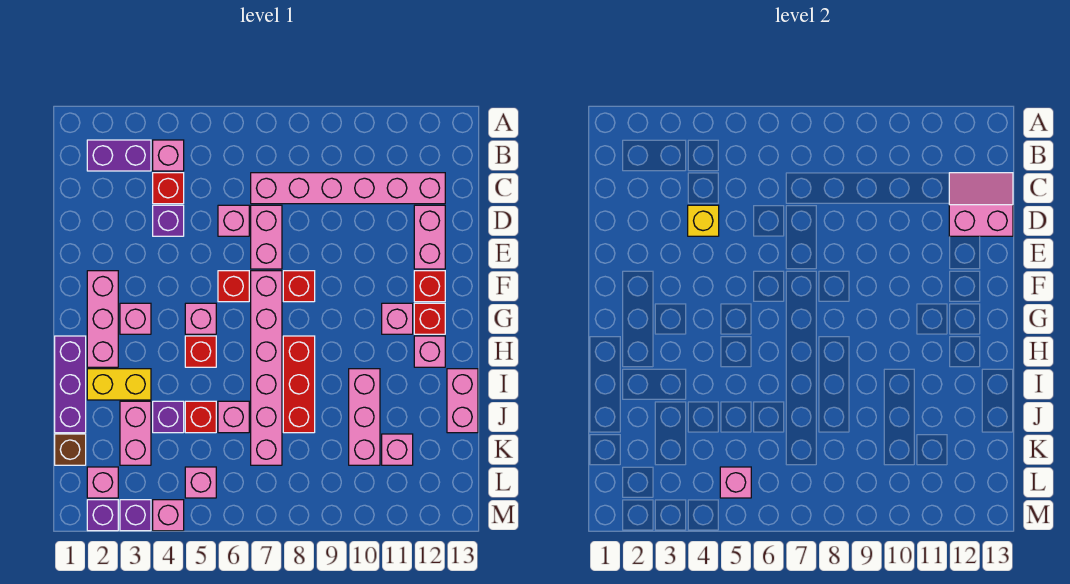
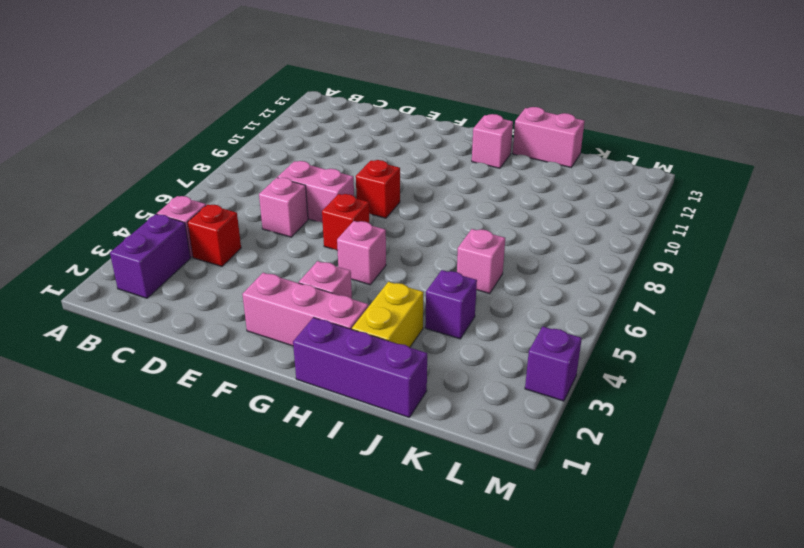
none -> pink brick C7:C12 level 1
none -> purple brick D4 level 1
none -> pink brick D12:E12 level 1
none -> pink brick F7:K7 level 1

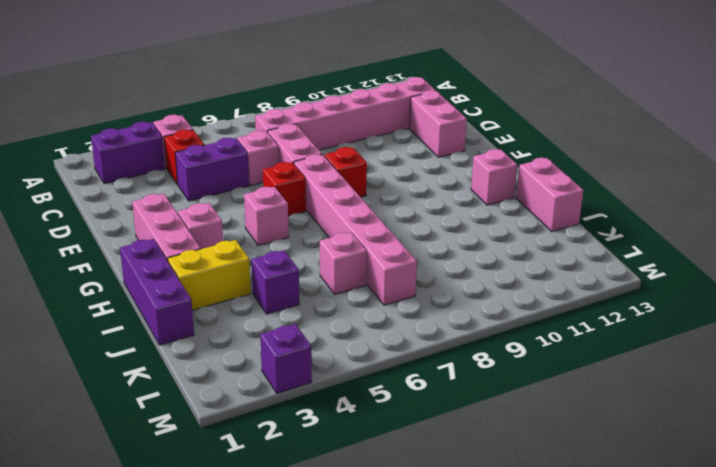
purple brick D4:D5 level 1 -> purple brick D4 level 1
none -> red brick F12 level 1
none -> pink brick G11 level 1
none -> red brick G12 level 1
none -> red brick H5 level 1

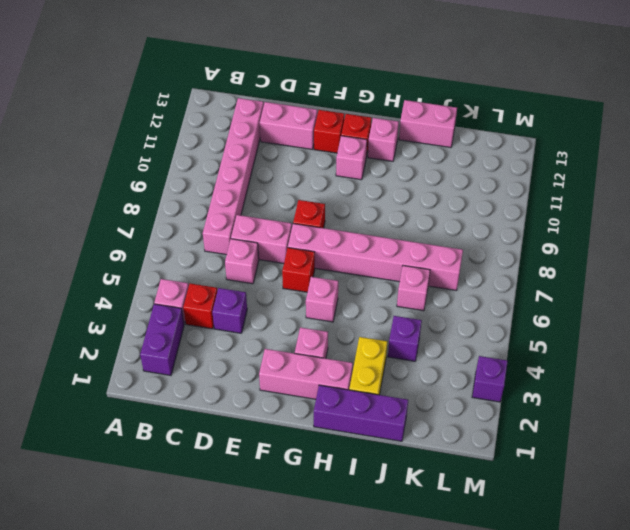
none -> red brick H5 level 1
none -> red brick H8:J8 level 1
none -> pink brick I10:K10 level 1
none -> pink brick J3:K3 level 1

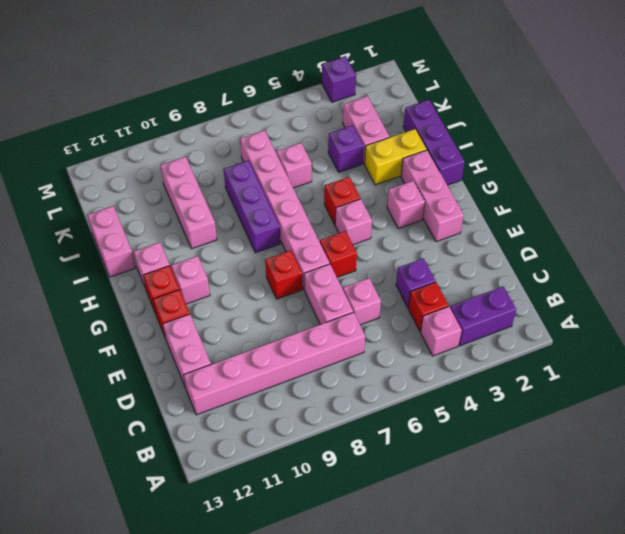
purple brick H8:J8 level 1 -> red brick H8:J8 level 1
none -> red brick J5 level 1
none -> brown brick K1 level 1
none -> pink brick K11 level 1
none -> pink brick L2 level 1

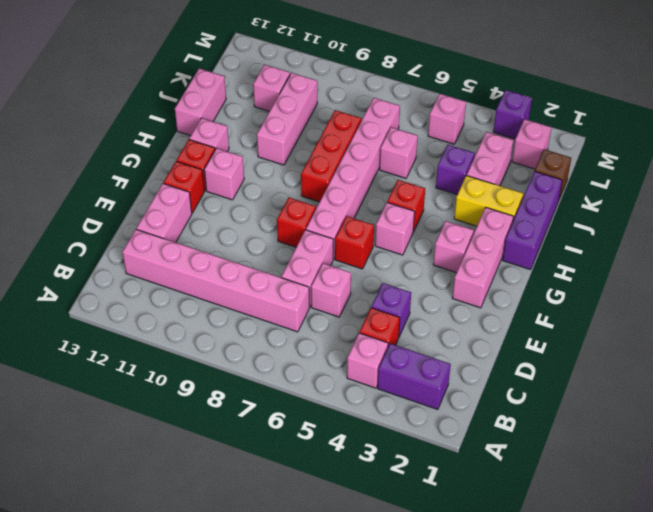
none -> red brick J5 level 1
none -> purple brick M2 level 1
none -> pink brick M4 level 1
none -> pink slope C12:D13 level 2 top D

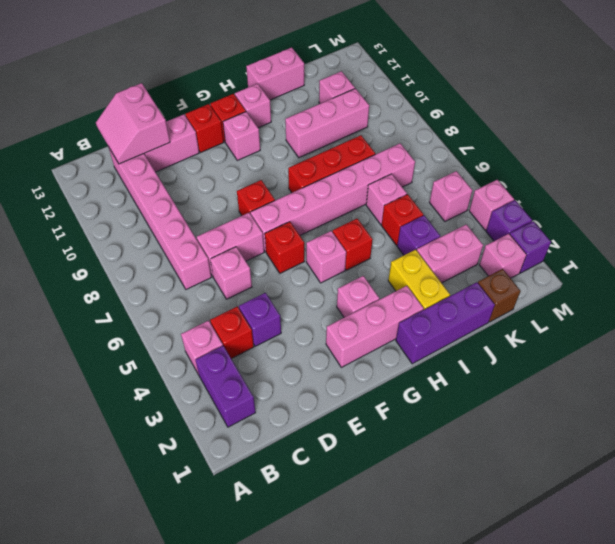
none -> yellow brick D4 level 2
none -> pink brick L5 level 2

